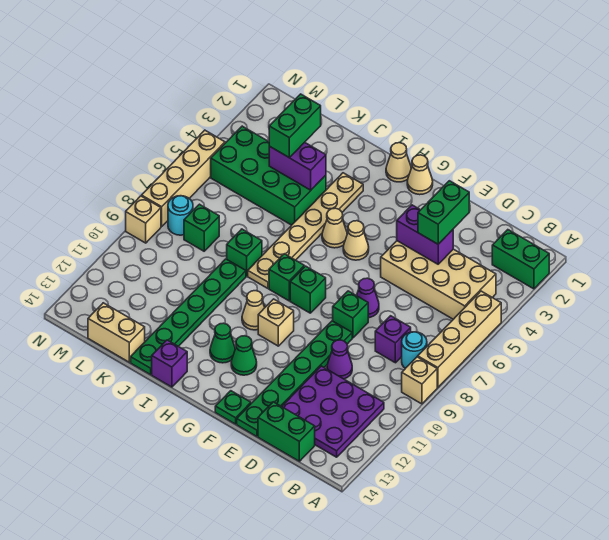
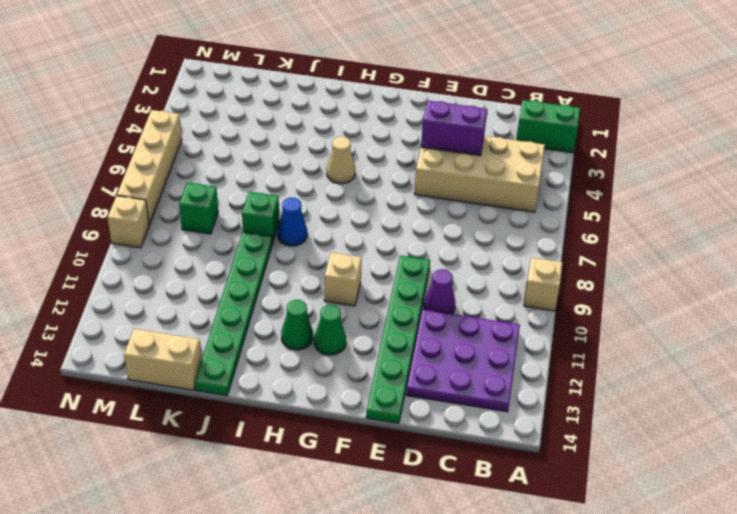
blue cone I8 level 1 -> tan plate I3:I8 level 1
none -> tan brick A5:A8 level 1
none -> cyan round brick B8 level 1
none -> purple brick C8 level 1
none -> green brick C14:D14 level 1

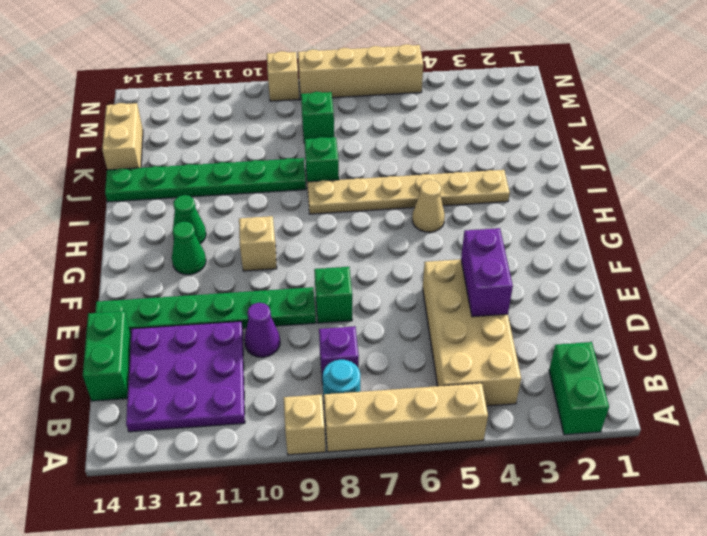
none -> purple cone E7 level 1
none -> green plate F14 level 1
none -> tan cone G1 level 1
none -> tan cone G5 level 1

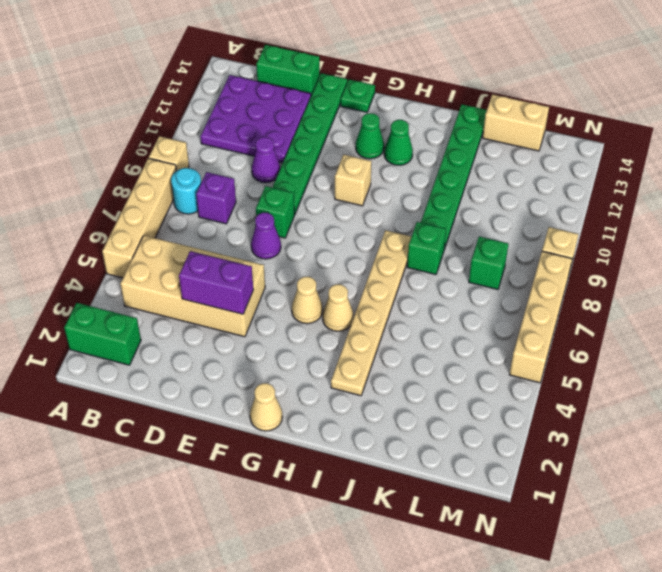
none -> green brick G8 level 1
none -> tan cone H1 level 1
none -> green brick H8 level 1
none -> tan cone H10 level 1

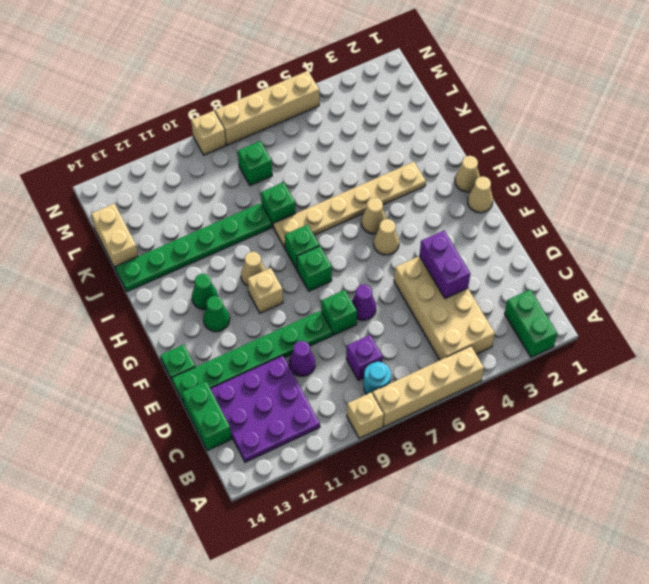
none -> purple brick I14 level 1
none -> green brick J4:M5 level 1
none -> cyan round brick M8 level 1
none -> purple brick J4:K4 level 2

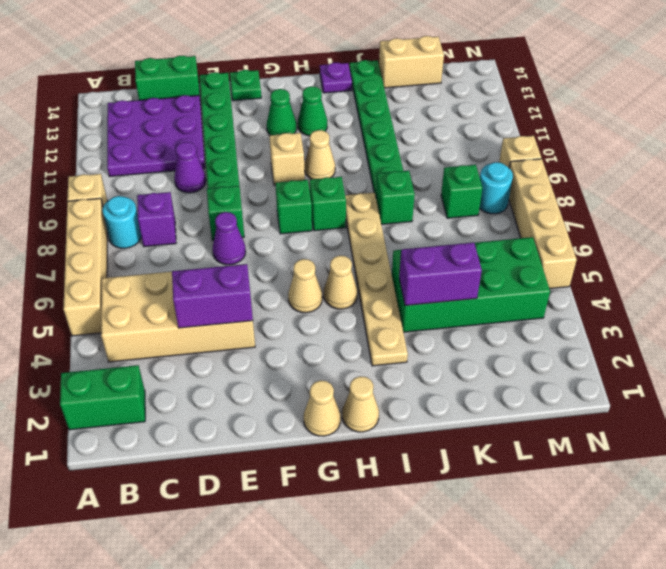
purple plate I14 level 1 -> purple brick I14 level 1
none -> green brick D3:D4 level 3
none -> green brick K3:K4 level 3

